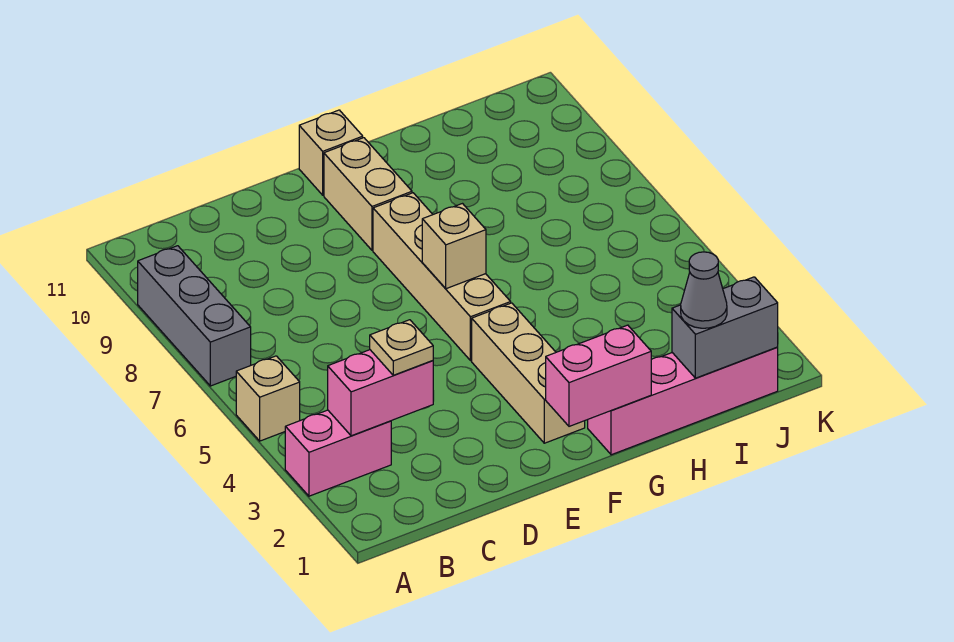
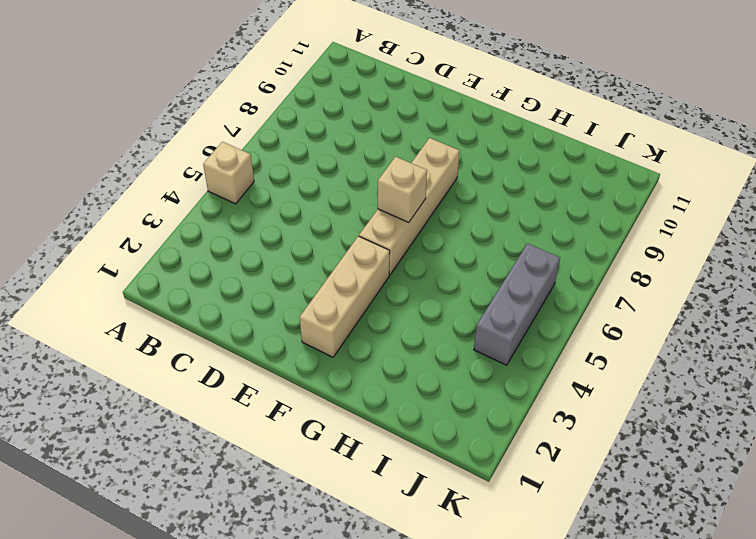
grey brick J4:J6 level 1 -> grey brick A7:A9 level 1
none -> pink brick A3:B3 level 1
none -> tan brick F9:F10 level 1
none -> tan brick F11 level 1

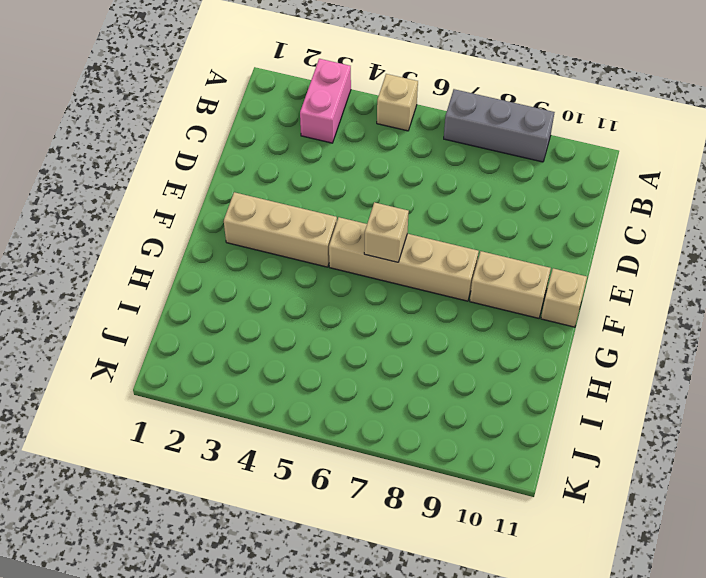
none -> pink brick G1:J1 level 1
none -> pink brick B3:C3 level 2
none -> pink brick F1:G1 level 2

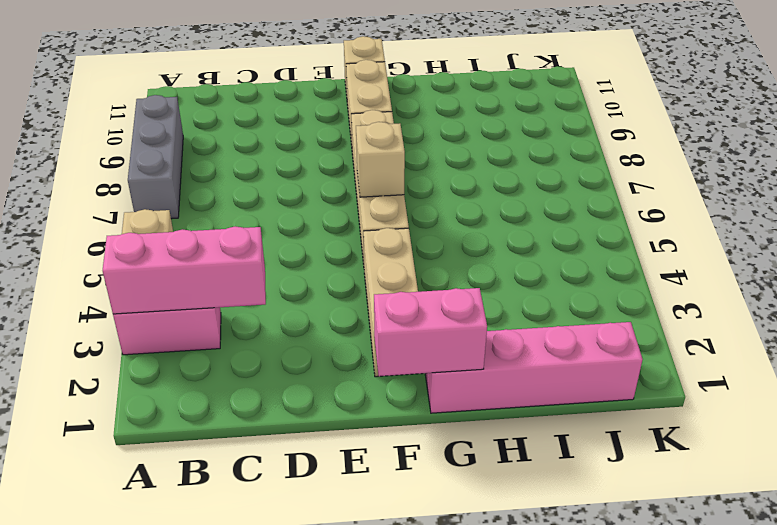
pink brick A3:C3 level 2 -> pink brick B3:C3 level 2
none -> grey brick I1:J1 level 2
none -> tan plate C3 level 3
none -> grey cone I1 level 3

